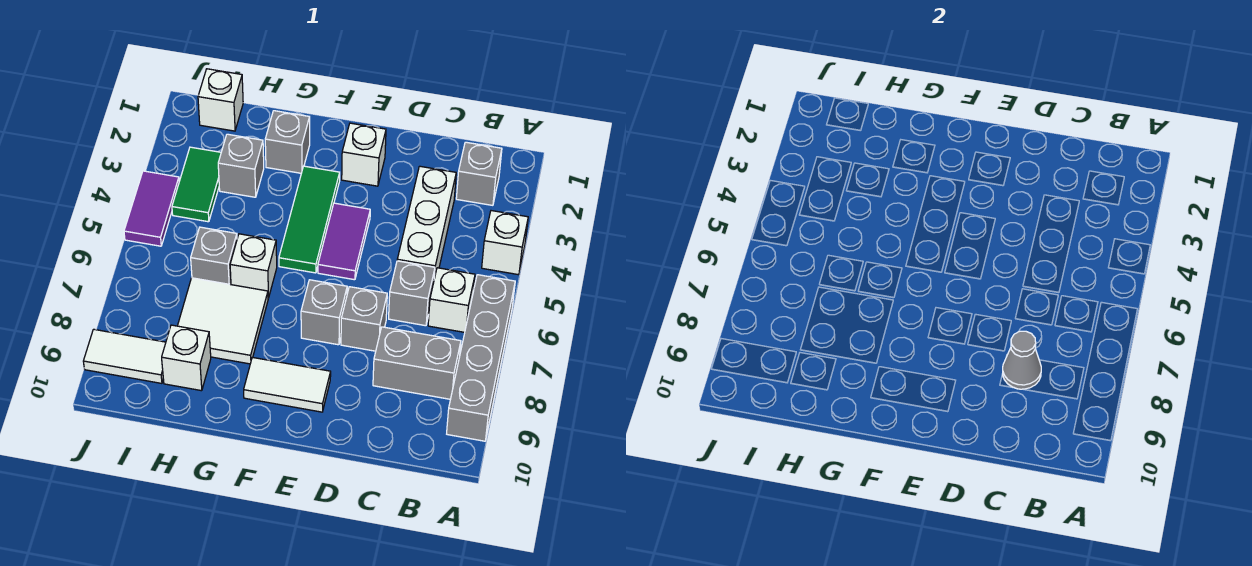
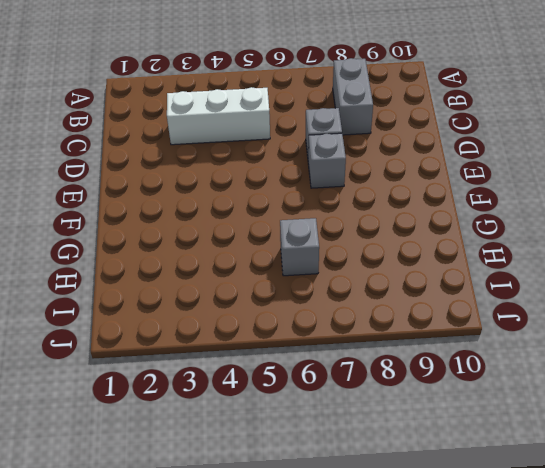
none -> white brick A4 level 1
none -> grey brick A6:A9 level 1
none -> grey brick B2 level 1

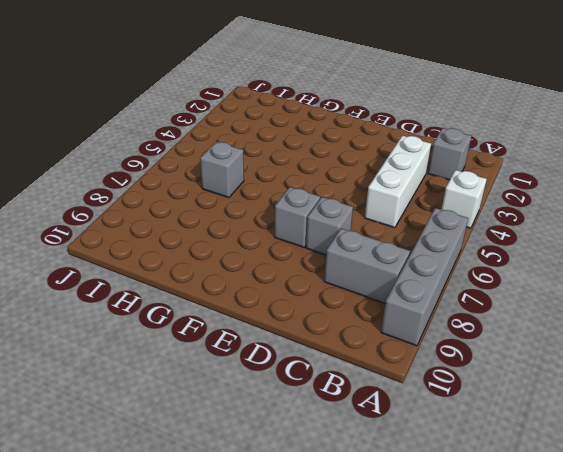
none -> white brick B6 level 1
none -> grey brick C6 level 1
none -> white brick E2 level 1

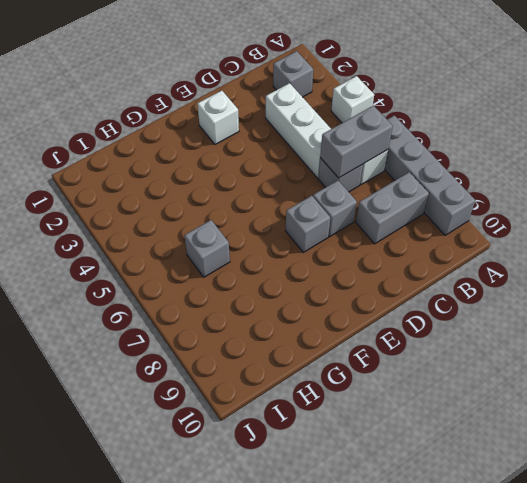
grey brick B6:C6 level 2 -> none
none -> purple tile E4:E5 level 1
none -> white tile E9:F9 level 1
none -> green tile F3:F5 level 1

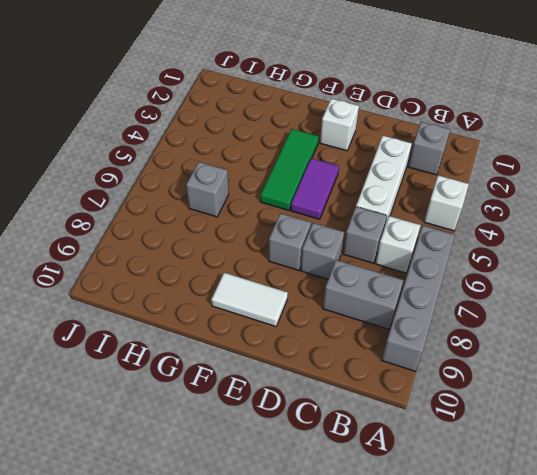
none -> grey brick G2 level 1
none -> white brick G6 level 1
none -> white tile G7:H8 level 1

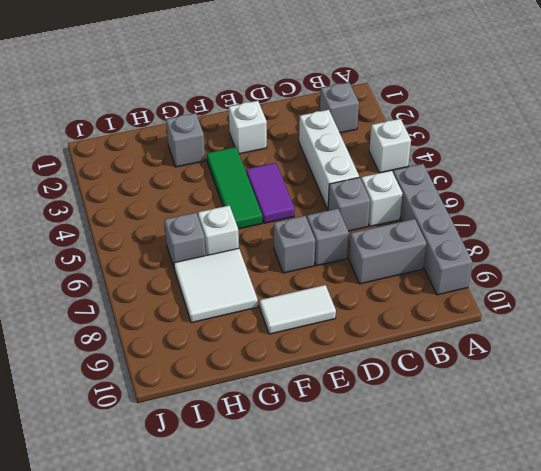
none -> grey brick H3 level 1
none -> white brick H9 level 1
none -> white brick I1 level 1

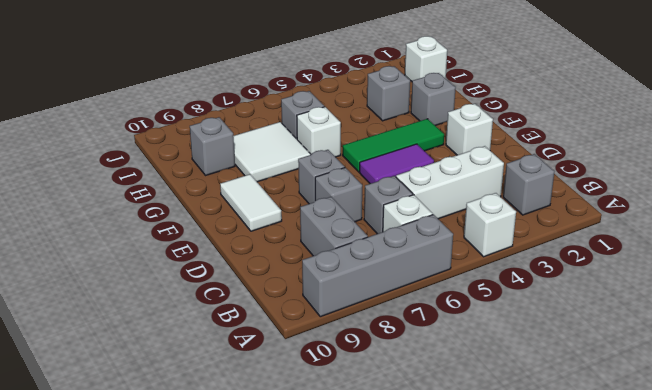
grey brick H9 level 1 -> white brick H9 level 1
none -> green tile I3:I4 level 1
none -> white tile I9:J9 level 1
none -> purple tile J4:J5 level 1

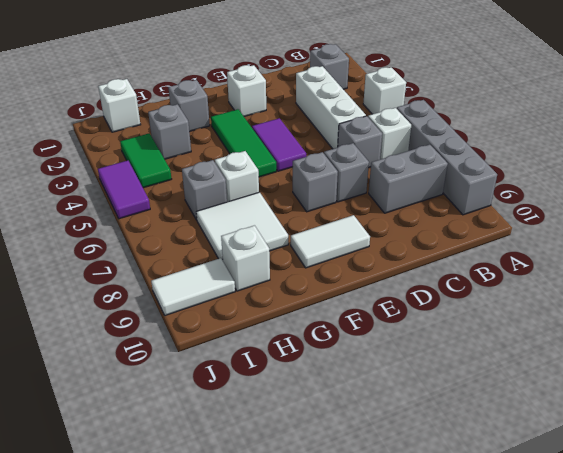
none -> grey cone C8 level 2

